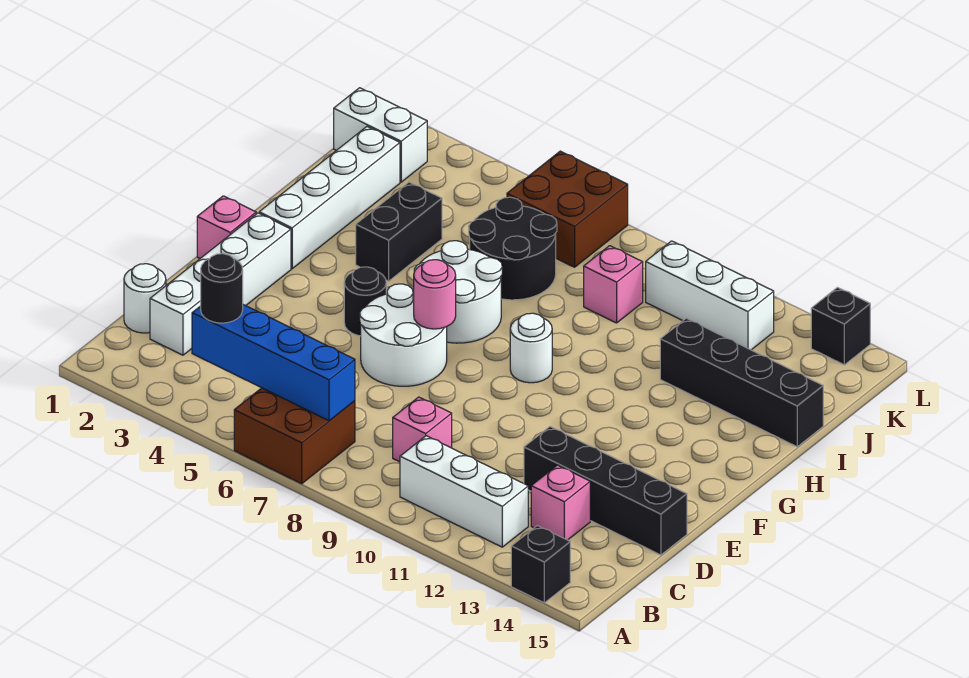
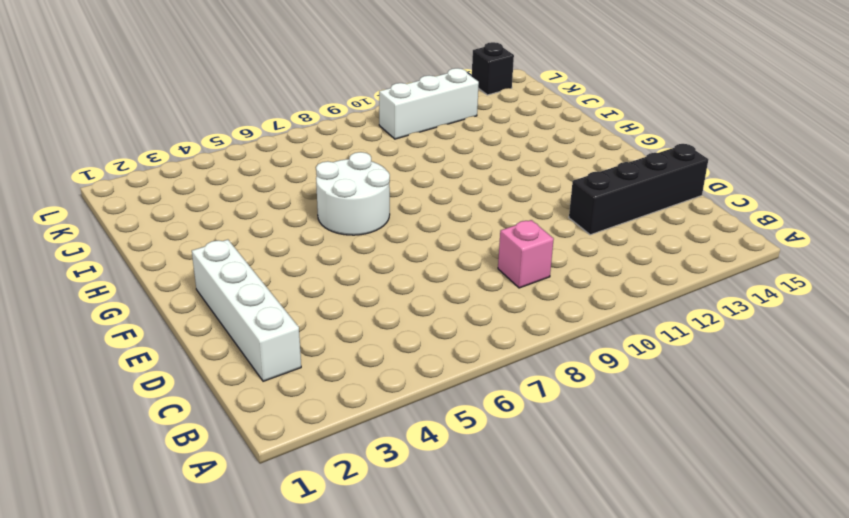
none -> brown brick A6:B7 level 1
none -> black brick A14 level 1
none -> white brick B10:B12 level 1

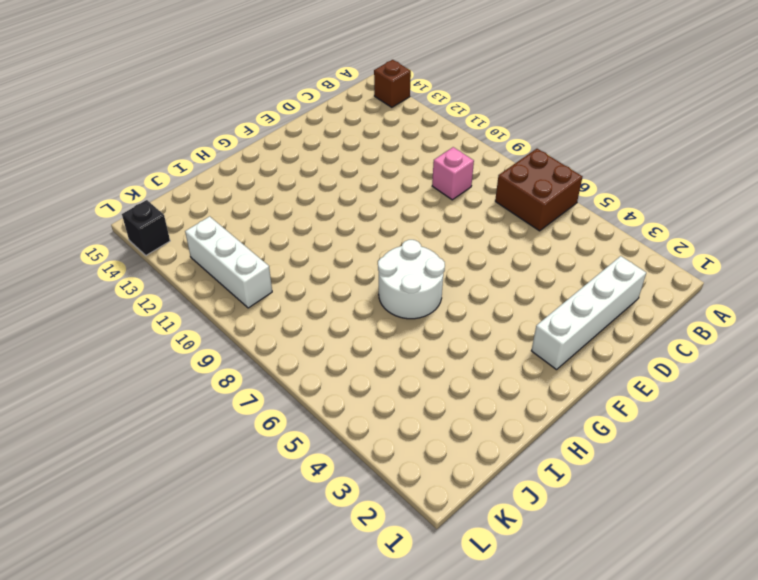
brown brick A14 level 1 -> black brick A14 level 1
none -> white brick B10:B12 level 1
none -> white round brick C1 level 1
none -> pink brick C13 level 1

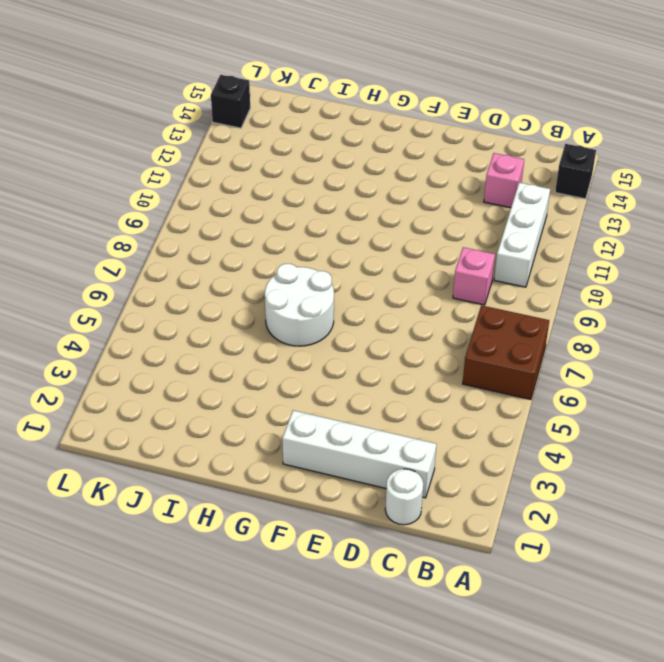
none -> black brick D12:D15 level 1
none -> white round brick E6:F7 level 1
none -> pink brick F1 level 1

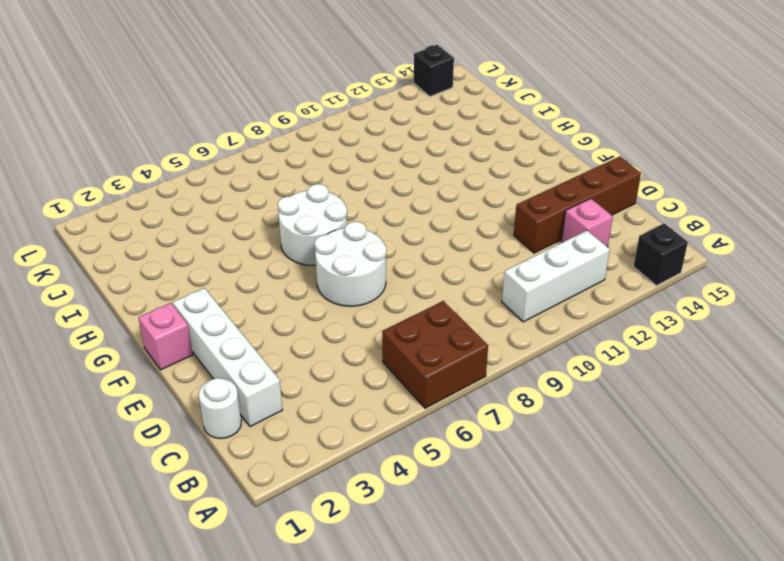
brown brick D12:D15 level 1 -> black brick D12:D15 level 1
none -> pink brick C9 level 1
none -> black round brick F5 level 1
none -> white brick G2:J2 level 1

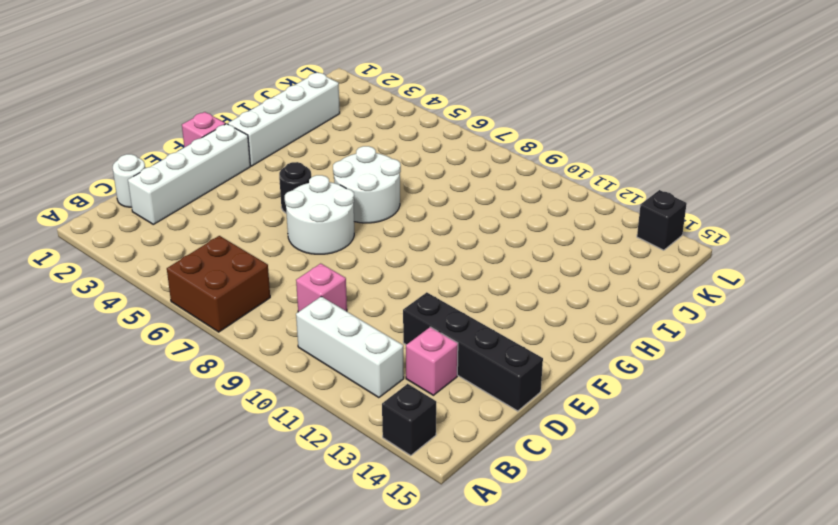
none -> white round brick G9 level 1
none -> black brick H4:I4 level 1
none -> black round brick I6:J7 level 1

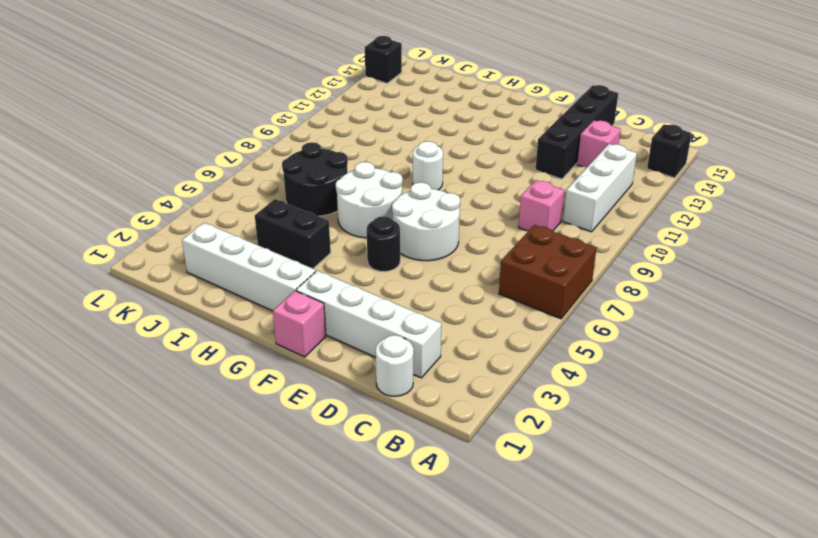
none -> black brick I12:I15 level 1
none -> pink brick J9 level 1
none -> white brick K1:K2 level 1

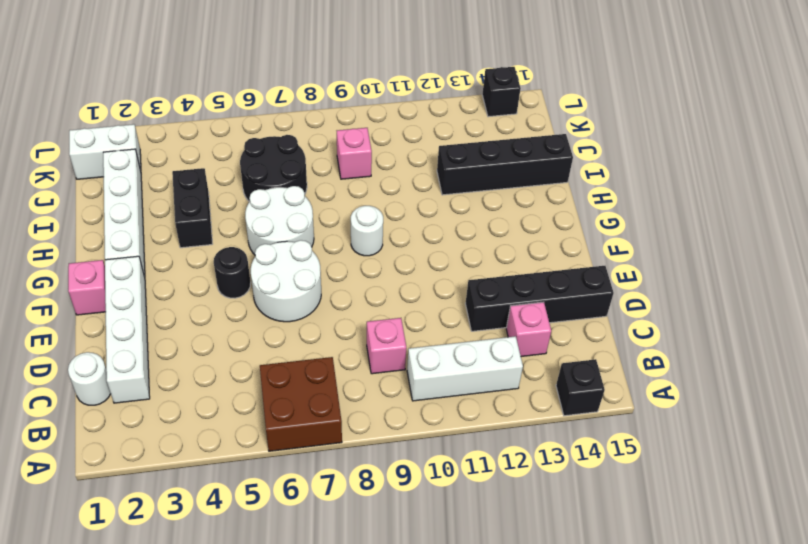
none -> brown brick K6:L7 level 1
none -> white brick K10:K12 level 1
none -> blue brick B4:B7 level 2

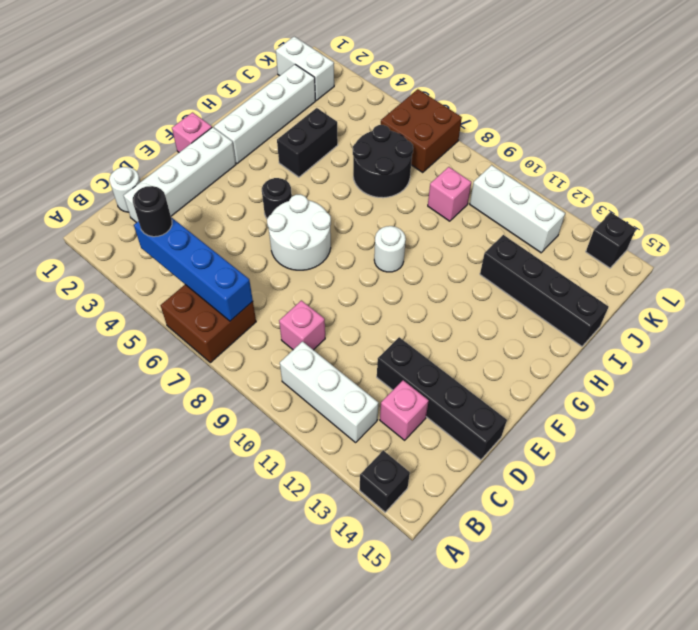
none -> white round brick G6:H7 level 1
none -> pink round brick F7 level 2

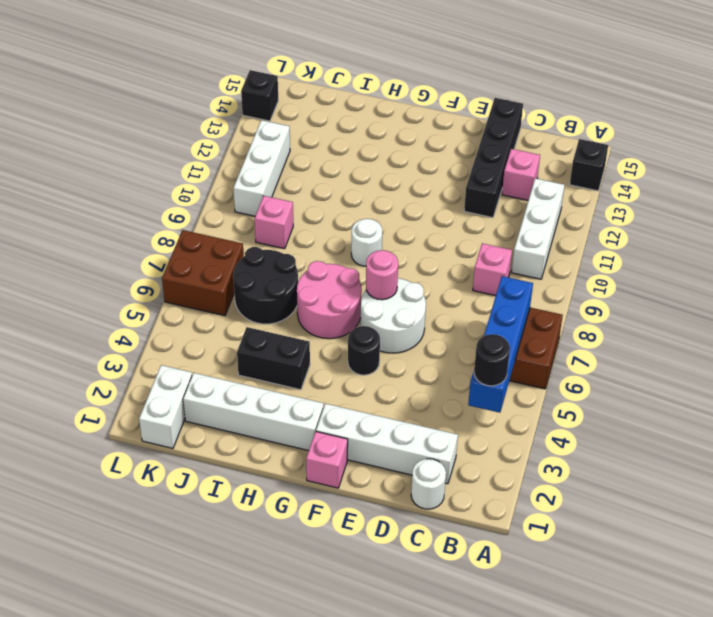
pink round brick G6:H7 level 1 -> white round brick G6:H7 level 1
none -> black brick I12:I15 level 1

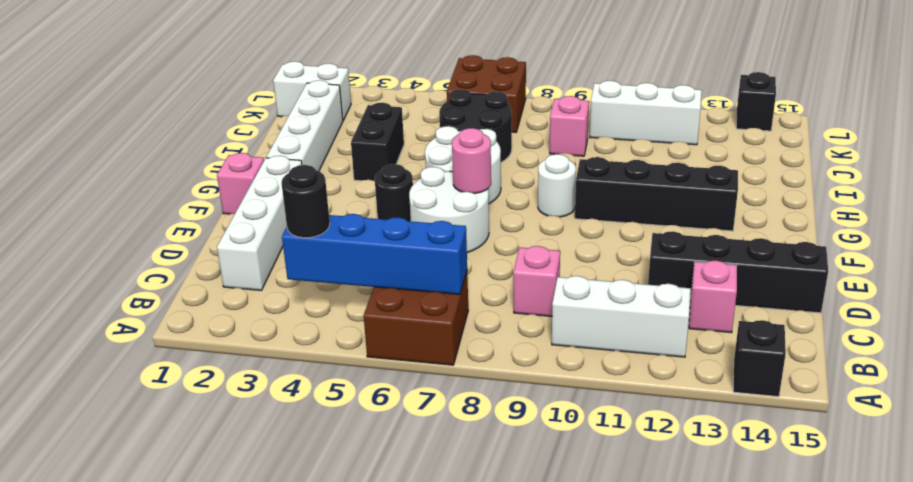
black brick G10:G13 level 1 -> black brick I12:I15 level 1
none -> white round brick C1 level 1

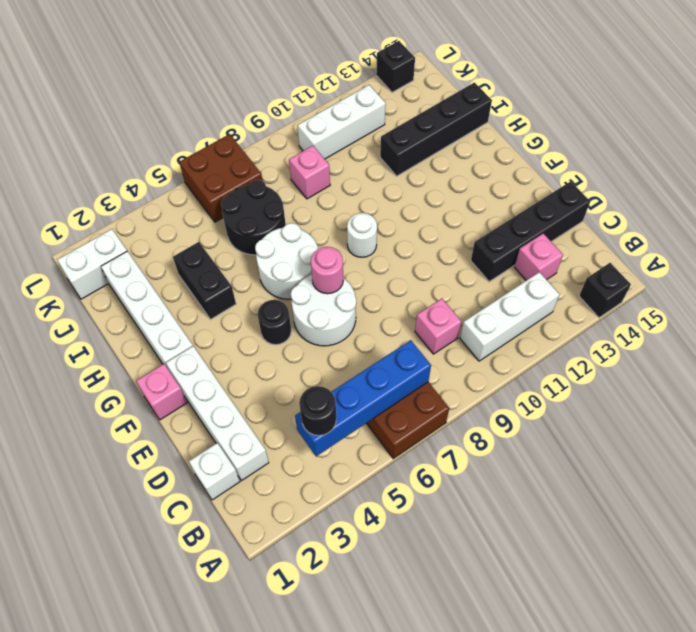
white brick C1 level 1 -> white round brick C1 level 1

